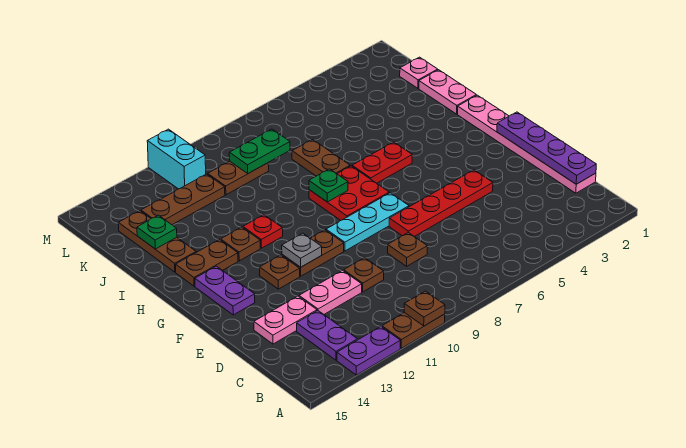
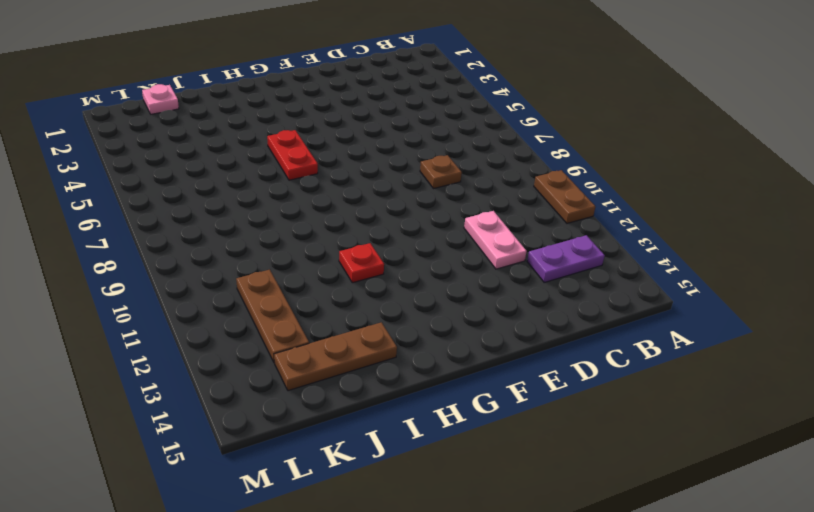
none -> purple plate A12:A13 level 1
none -> pink plate C1:H1 level 1
none -> brown plate D10 level 1
none -> pink plate D13:D14 level 1

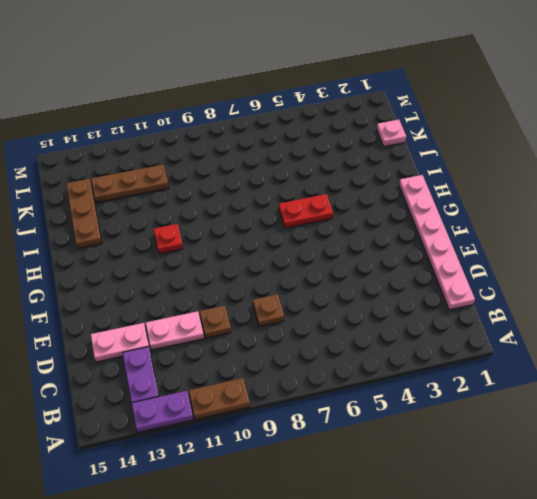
none -> red plate E4:E7 level 1
none -> cyan plate F7:F9 level 1
none -> brown plate F10:F11 level 1
none -> brown plate F12 level 1

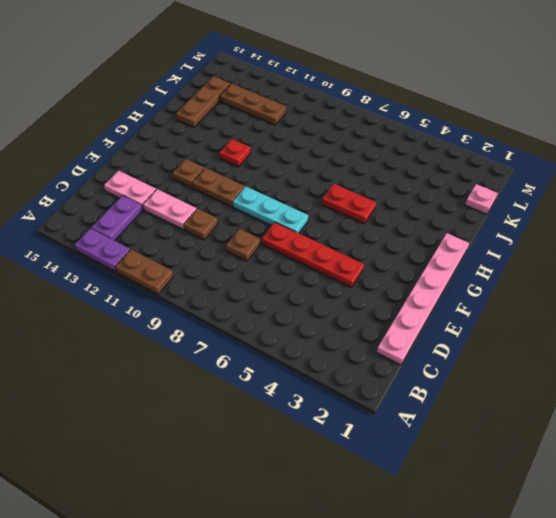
none -> purple plate F14:G14 level 1
none -> red plate G7:H8 level 1
none -> brown plate H12 level 1
none -> brown plate H13:H14 level 1

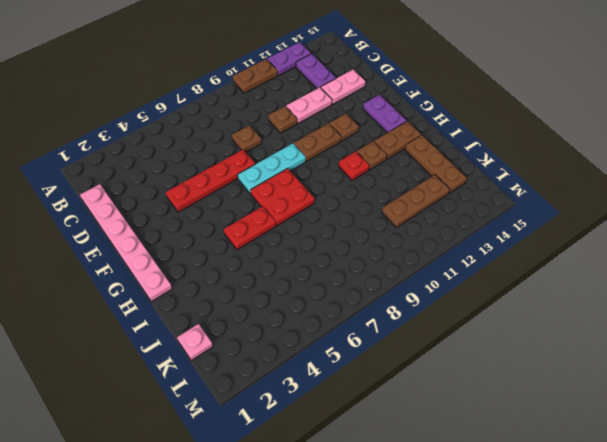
none -> pink plate I1:J1 level 1
none -> brown plate I7:J7 level 1
none -> brown plate K9:K10 level 1
none -> cyan brick L11:M11 level 1

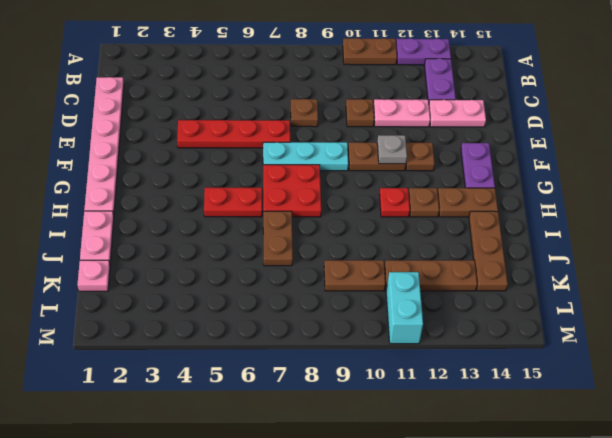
none -> brown plate A10 level 2
none -> purple plate C1:F1 level 2
none -> green plate H8 level 2
none -> green plate J14 level 2

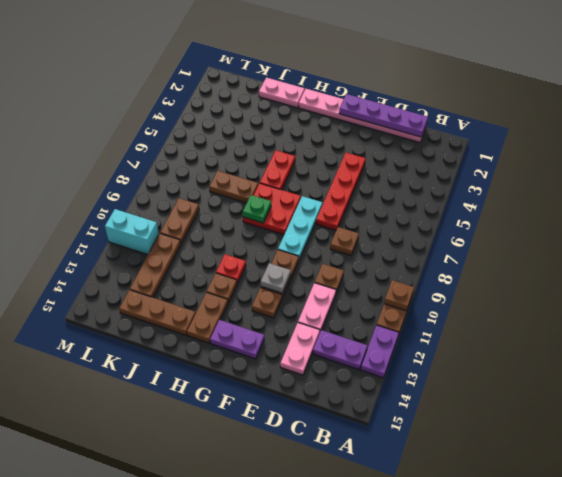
none -> pink plate K1 level 1
none -> green plate J14 level 2
none -> green plate K8:K9 level 2

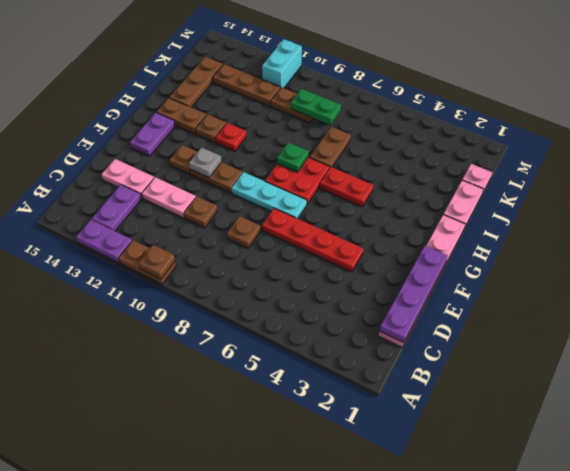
none -> green plate J14 level 2

